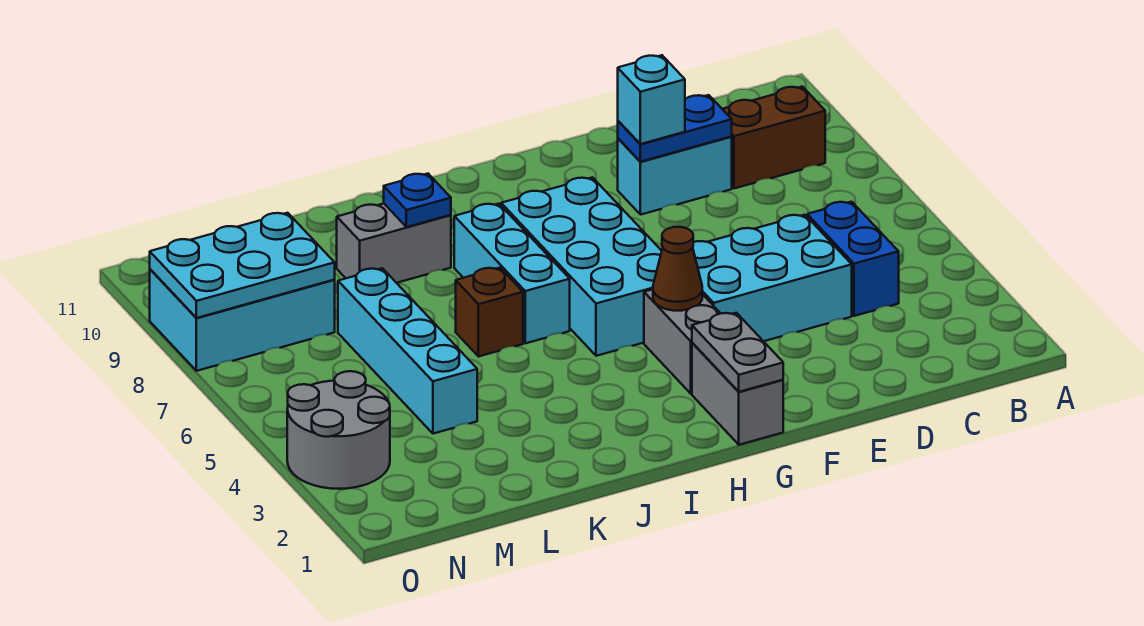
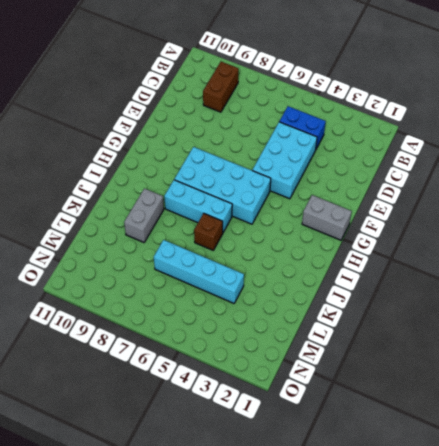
none -> cyan brick D9:E9 level 1
none -> grey brick G3:G4 level 1
none -> cyan brick M8:O9 level 1

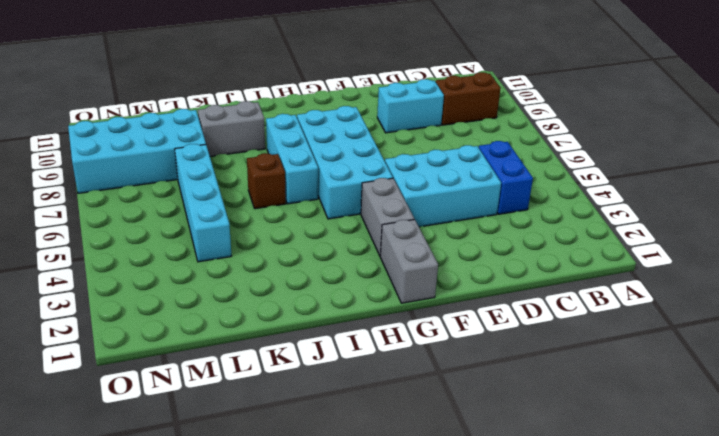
cyan brick L8:O9 level 1 -> cyan brick M8:O9 level 1
none -> grey round brick N3:O4 level 1
none -> blue plate D9:E9 level 2
none -> grey plate G1:G2 level 2

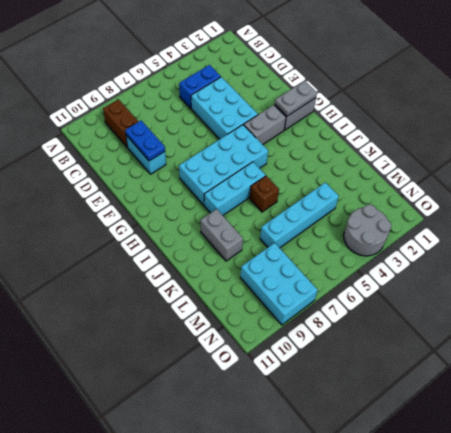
none -> brown cone G4 level 2
none -> blue plate J9 level 2
none -> cyan plate M8:O9 level 2

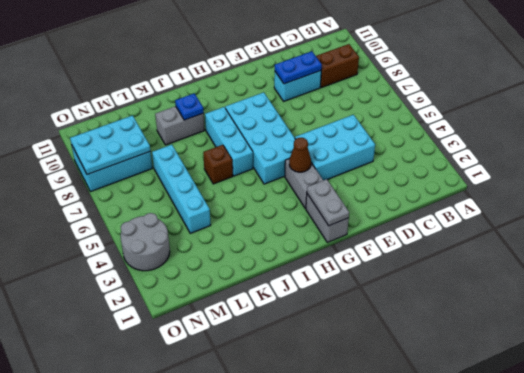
none -> blue brick C4:C5 level 1
none -> cyan brick E9 level 3

